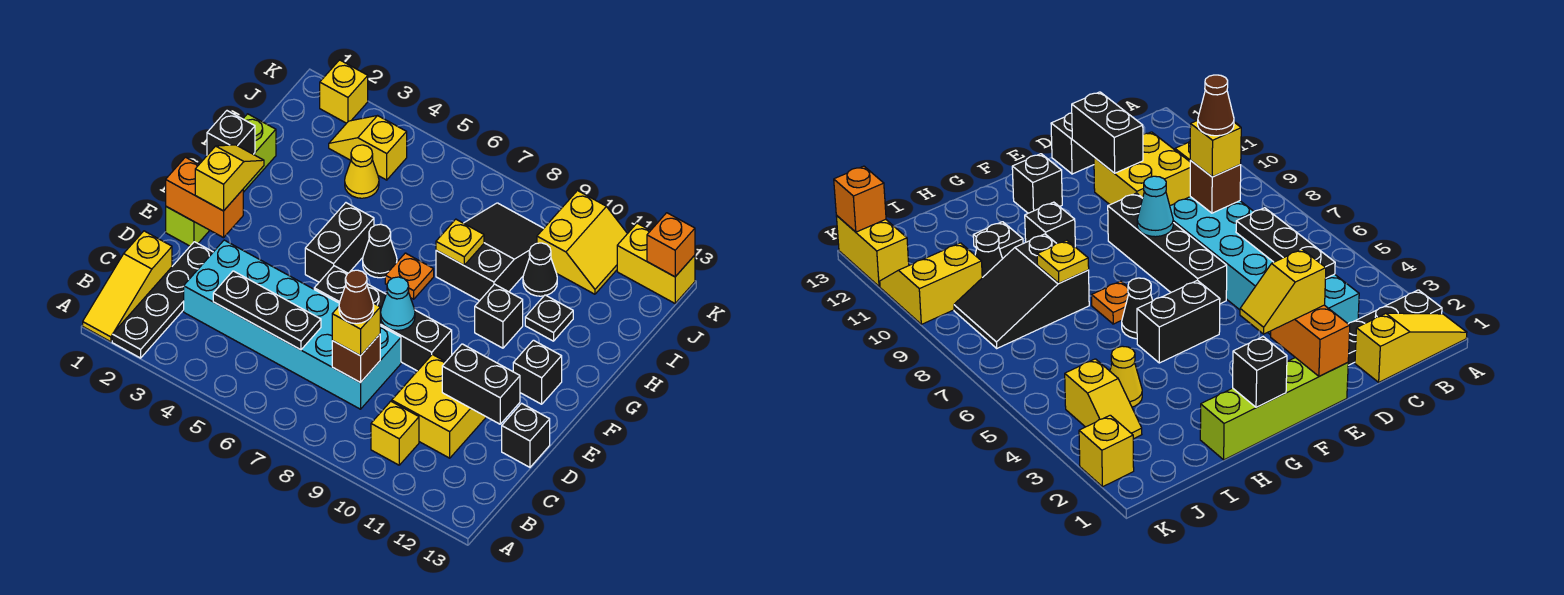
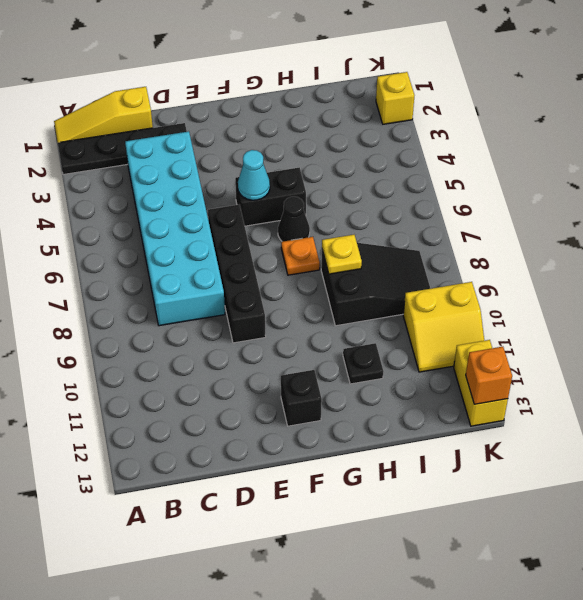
cyan cone F5 level 2 -> cyan cone E8 level 2
none -> yellow brick B10 level 1
none -> yellow brick C10:D11 level 1
none -> black brick D13 level 1
none -> lime brick E1:H1 level 1

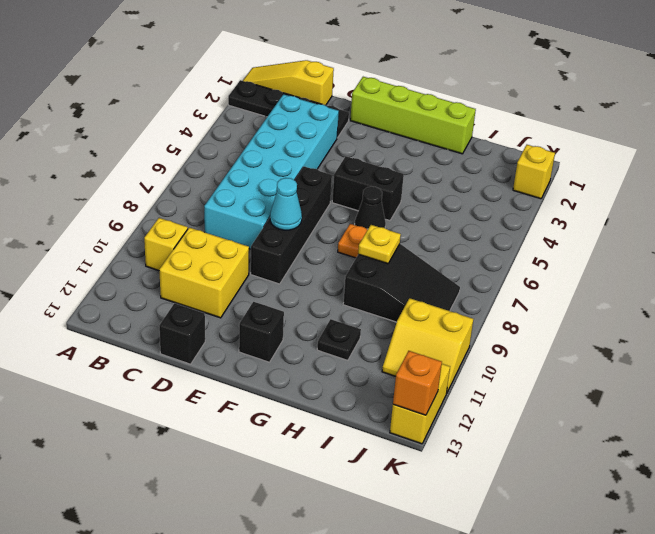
none -> black brick G10 level 1
none -> yellow cone I4 level 1
none -> black cone I10 level 1
none -> yellow slope J3:J4 level 1 top 4

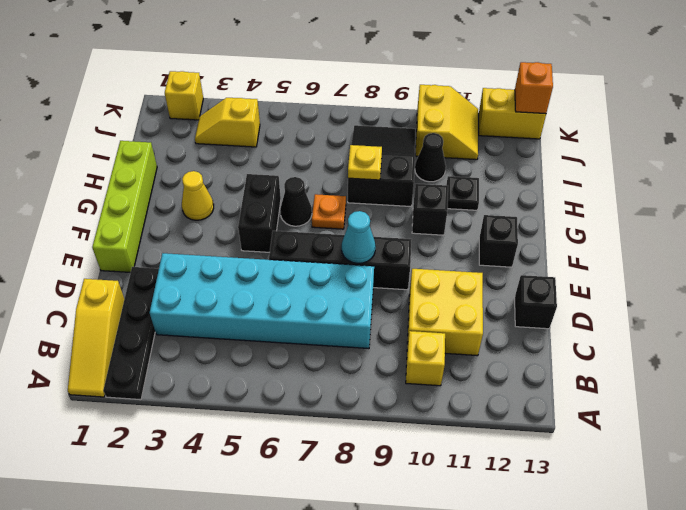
yellow cone G3 level 1 -> yellow cone I4 level 1
none -> black plate C4:C6 level 2
none -> brown brick C8 level 2
none -> black brick D11:D12 level 2
none -> orange brick E1:E2 level 2

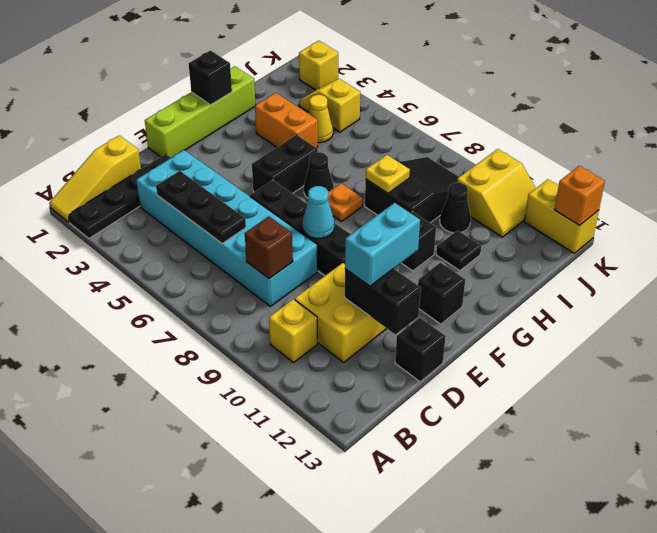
cyan brick D11:E11 level 3 -> none
orange brick H3:H4 level 1 -> orange brick E1:E2 level 2
none -> yellow brick C8 level 3
none -> yellow slope E2:F2 level 3 top E
none -> brown cone C8 level 4

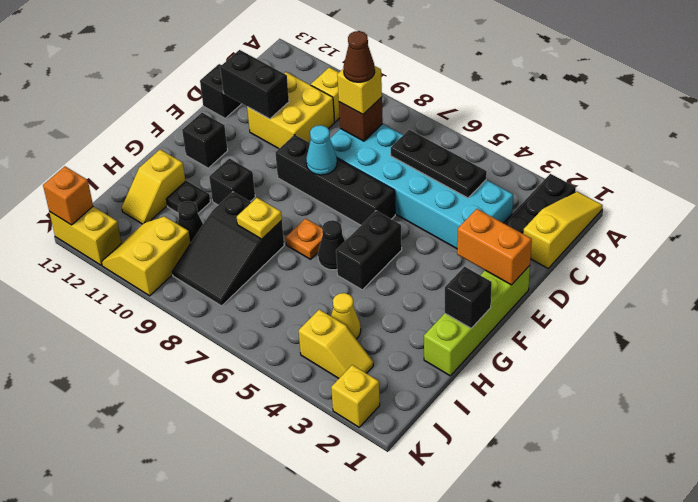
yellow slope H12:I12 level 1 top H -> yellow slope E2:F2 level 3 top E

